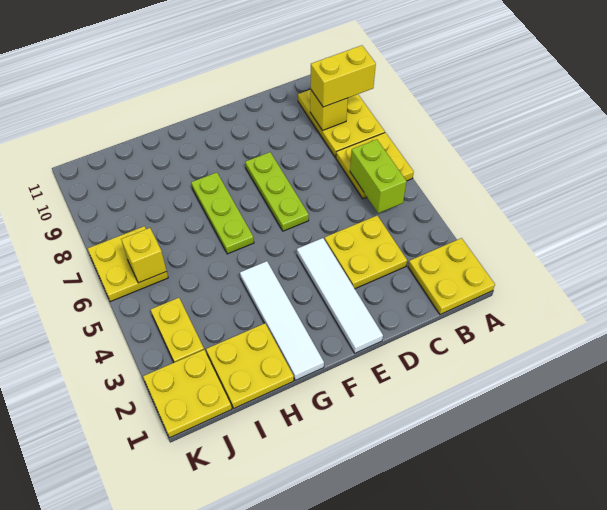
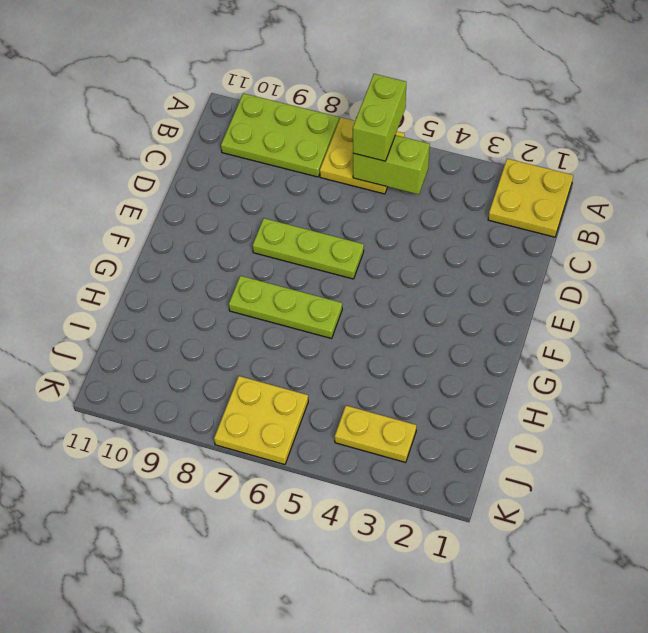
lime brick A6:B6 level 3 -> none
lime plate A8:B10 level 1 -> yellow plate A8:B10 level 1
none -> yellow plate C3:D4 level 1
none -> white tile E1:E4 level 1
none -> white tile G1:G4 level 1

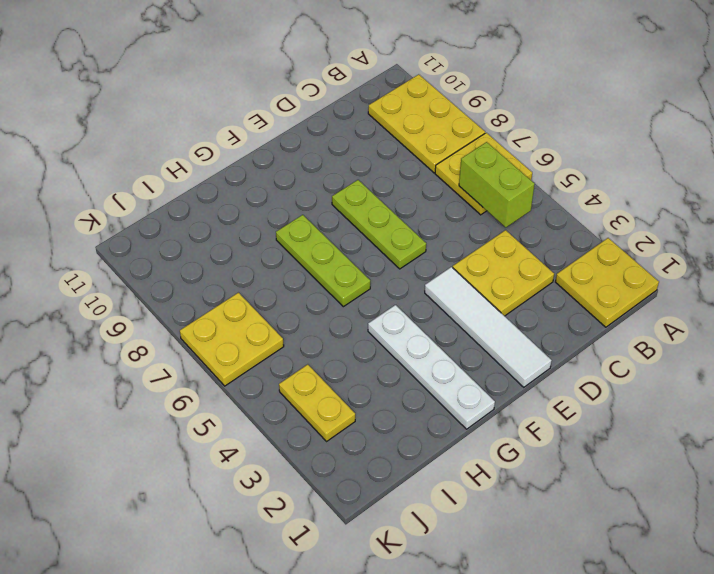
white plate G1:G4 level 1 -> white tile G1:G4 level 1
none -> yellow plate H1:I2 level 1
none -> yellow plate J1:K2 level 1
none -> yellow brick B9 level 2

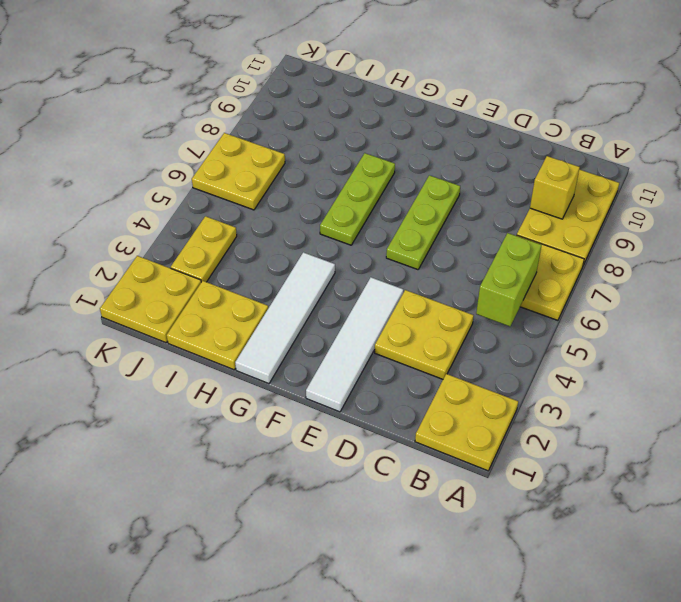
none -> yellow brick J6 level 2
none -> yellow brick A9:B9 level 3

